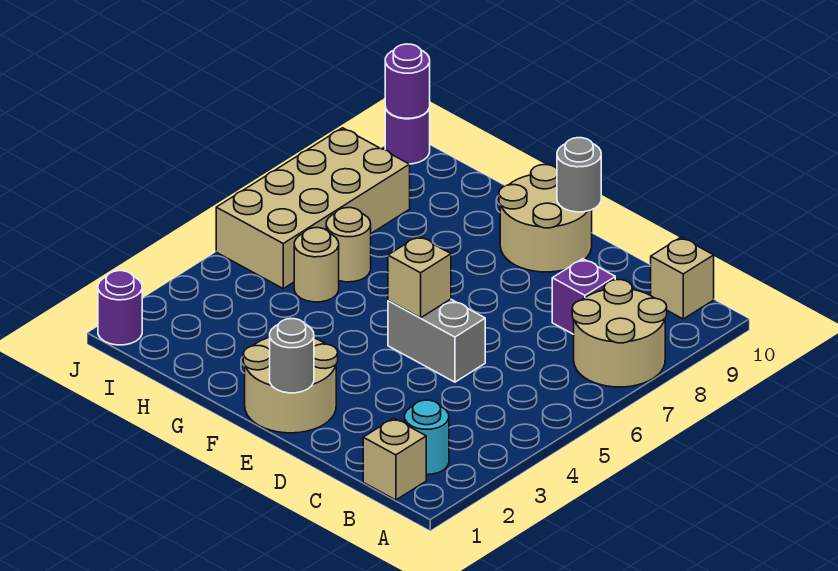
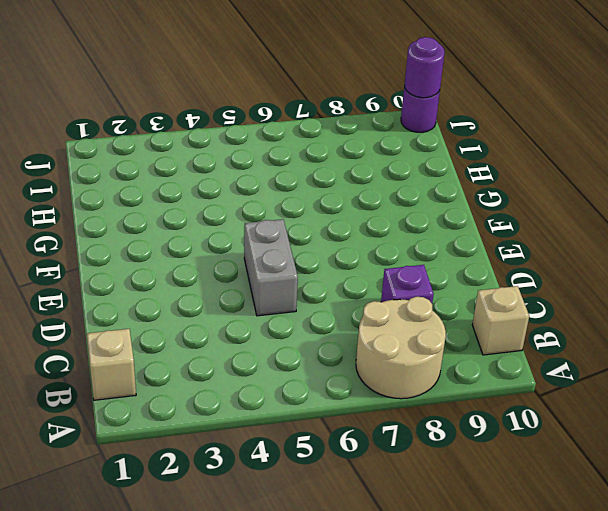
none -> cyan round brick B2 level 1
none -> tan round brick E1:F2 level 1
none -> tan round brick E9:F10 level 1

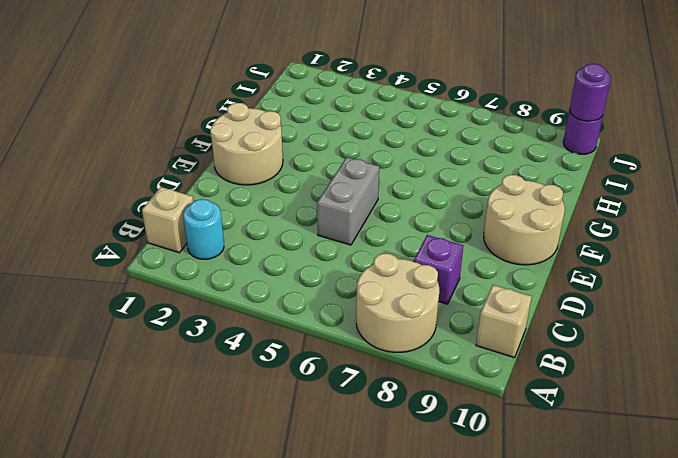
none -> tan round brick H5 level 1
none -> tan round brick H6 level 1
none -> tan brick I5:J8 level 1

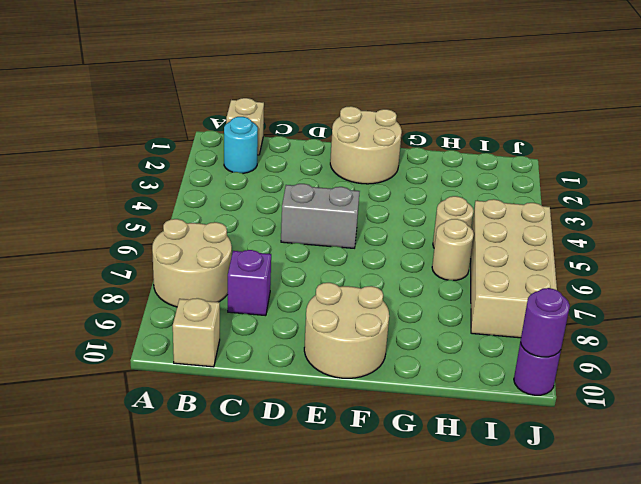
none -> purple round brick J1 level 1
none -> grey round brick E1 level 2
none -> tan brick E5 level 2

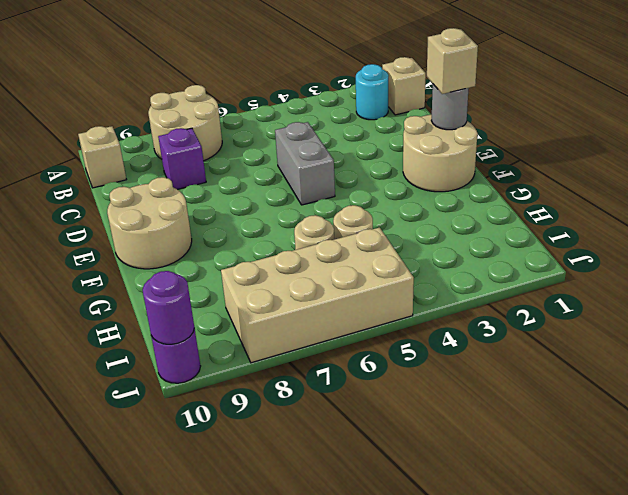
tan brick E1 level 3 -> tan brick E5 level 2
none -> purple round brick J1 level 1
none -> grey round brick E10 level 2

